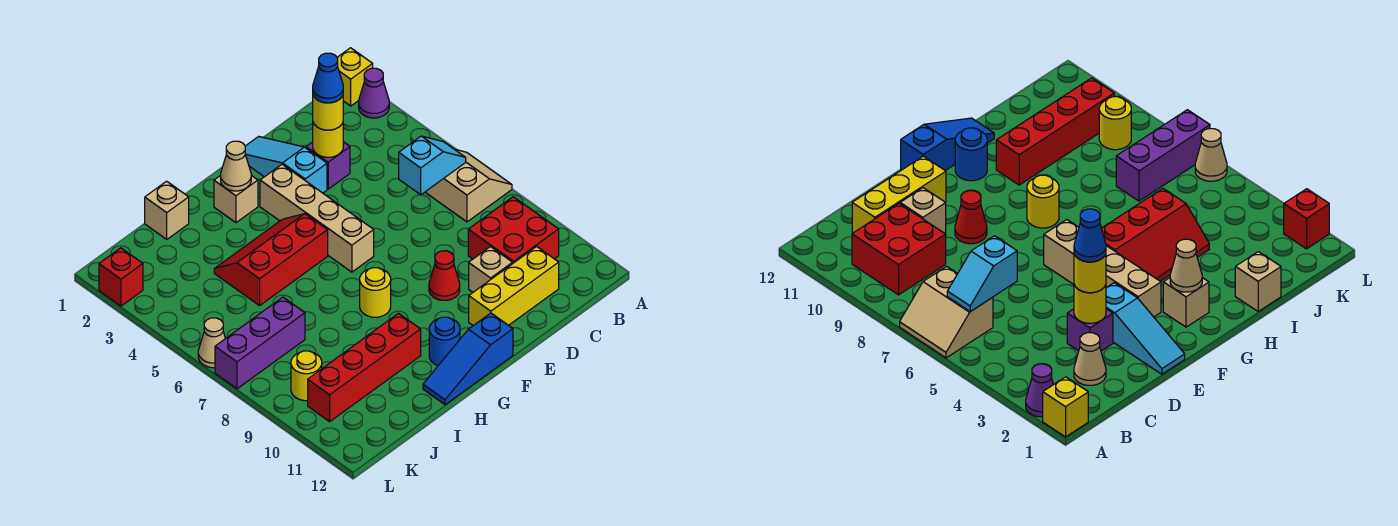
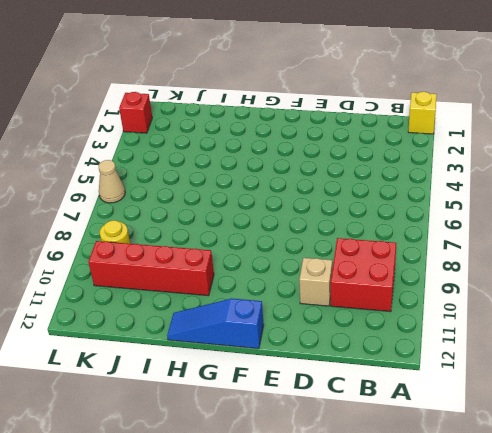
none -> purple cone A2 level 1
none -> tan slope A6:B7 level 1 top B
none -> tan cone C2 level 1

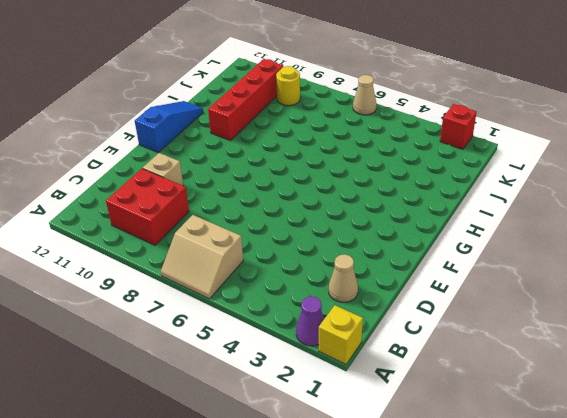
none -> yellow brick C11:E11 level 1
none -> purple brick D3 level 1
none -> cyan slope E1:E3 level 1 top 3

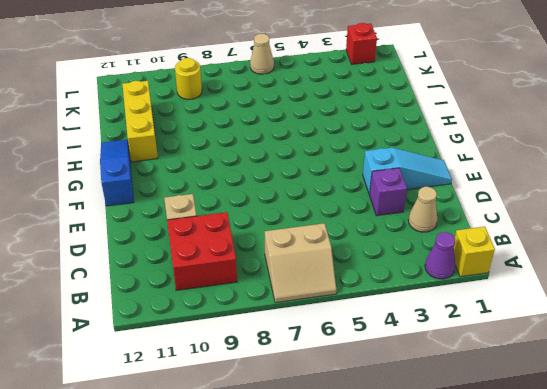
yellow brick H11:J11 level 1 -> yellow brick C11:E11 level 1
none -> red cone E9 level 1
none -> tan brick F3:F6 level 1
none -> tan brick G2 level 1

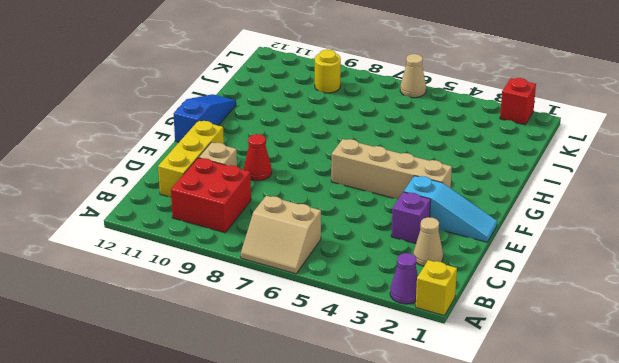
none -> tan brick G2 level 1
none -> red slope G4:I5 level 1 top 5
none -> yellow round brick G8 level 1

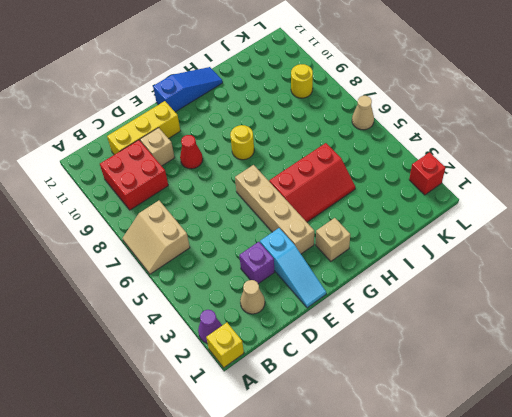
none -> blue round brick G11 level 1
none -> red brick H10:K10 level 1
none -> tan brick I1 level 1

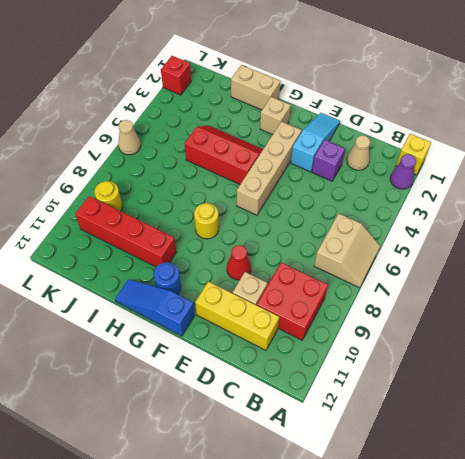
tan brick H1:I1 level 1 -> tan brick I1 level 1
none -> purple brick J7:L7 level 1
none -> cyan slope B6:C6 level 2 top C
none -> yellow round brick D3 level 2

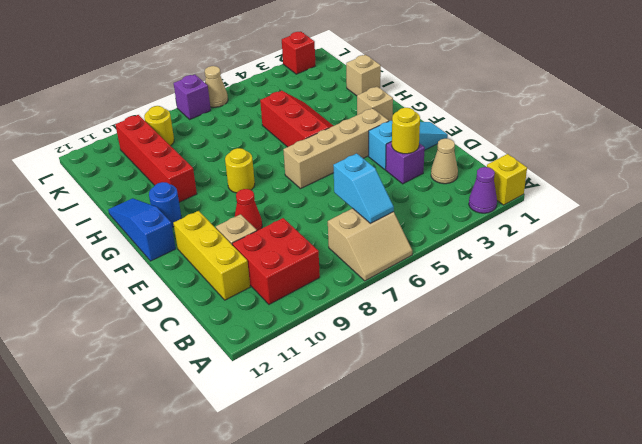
purple brick L7 level 1 -> purple brick J7:L7 level 1
none -> tan cone G2 level 2
none -> yellow round brick D3 level 3
none -> blue cone D3 level 4

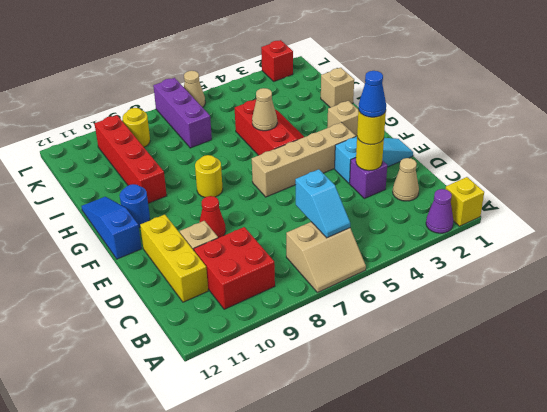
tan cone H5 level 2 -> tan cone G2 level 2

